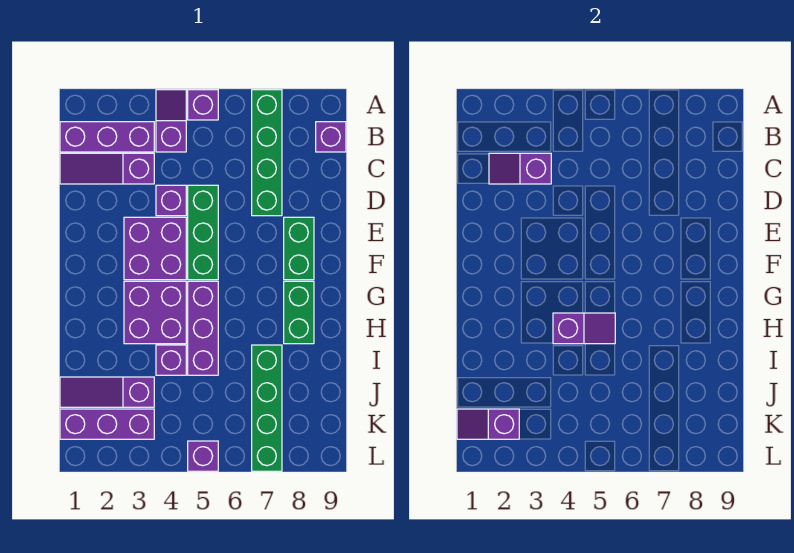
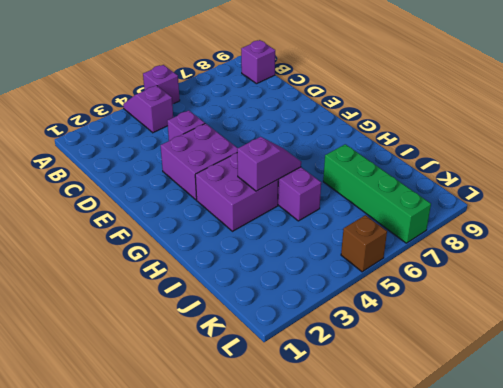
brown brick L5 level 1 -> purple brick L5 level 1
none -> green brick A7:D7 level 1
none -> purple brick B1:B3 level 1
none -> purple slope C1:C3 level 1 top 3

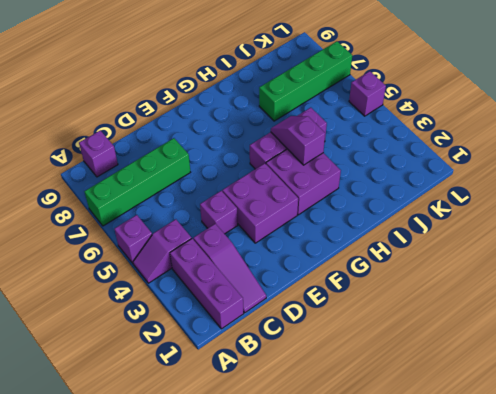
none -> green brick D5:F5 level 1
none -> green brick E8:F8 level 1
none -> green brick G8:H8 level 1

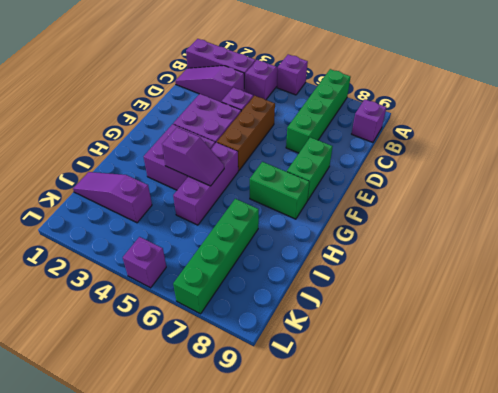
brown brick D5:F5 level 1 -> green brick D5:F5 level 1
green brick G7:G8 level 1 -> green brick G8:H8 level 1
none -> purple brick I4 level 1
none -> purple brick K1:K3 level 1
none -> purple slope C2:C3 level 2 top 3

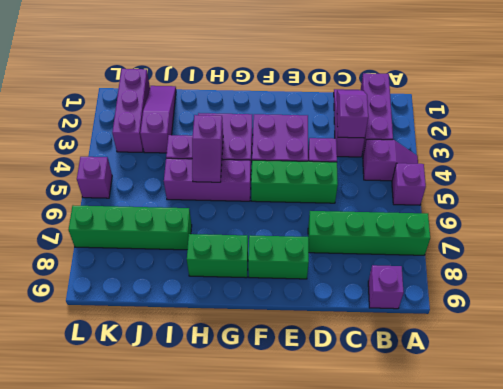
none -> purple slope K1:K2 level 2 top 2

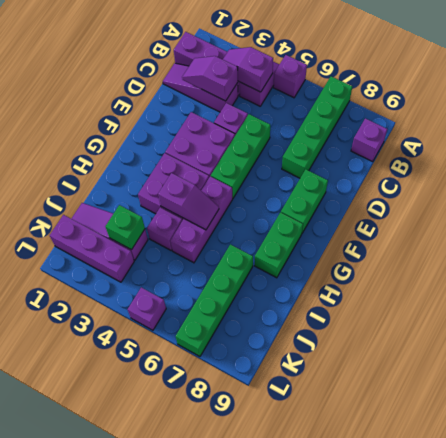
purple slope B3:B4 level 2 top 4 -> purple slope K1:K2 level 2 top 2
green brick J3 level 2 -> none

